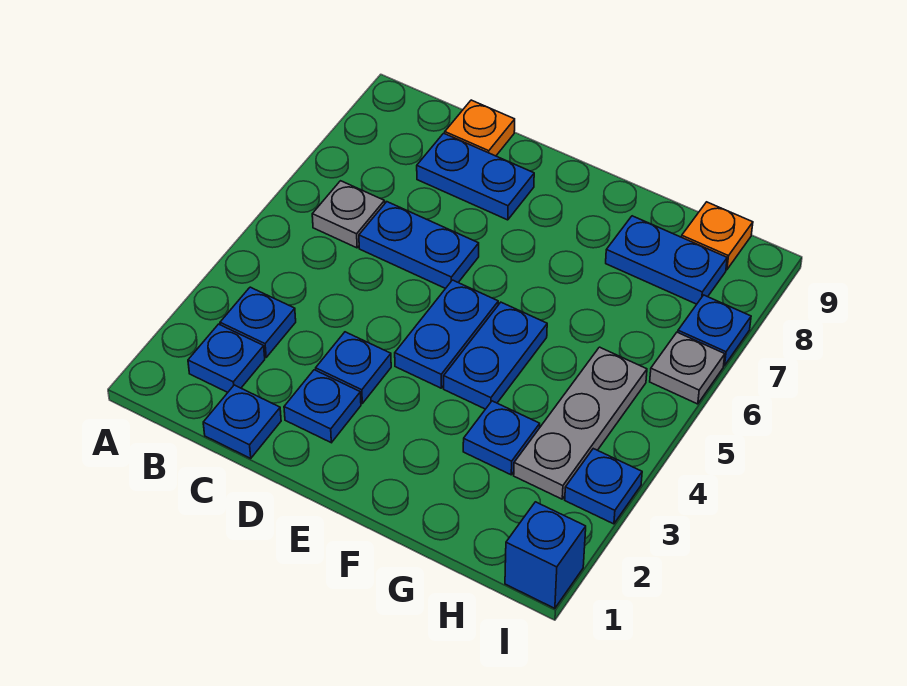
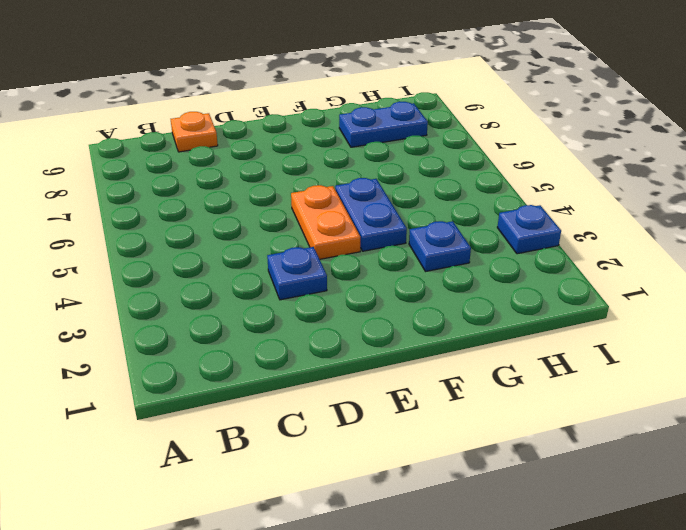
orange plate E4:E5 level 1 -> blue plate E4:E5 level 1
none -> blue plate B2 level 1
none -> blue plate B3 level 1
none -> grey plate B6 level 1

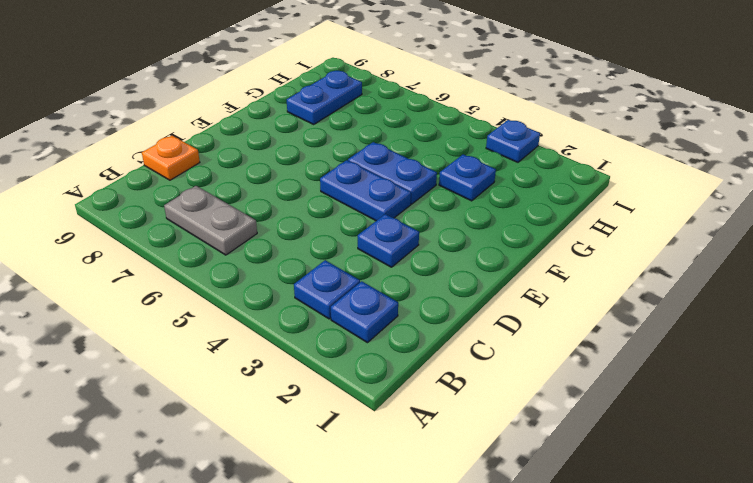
grey plate B6:B7 level 1 -> grey plate B6 level 1
none -> blue plate C1 level 1
none -> blue plate C6:D6 level 1
none -> blue plate C8:D8 level 1

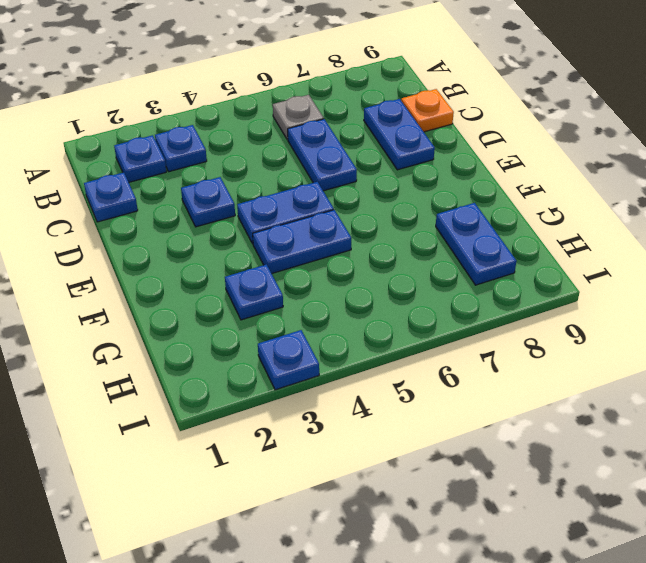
none -> blue plate D2 level 1
none -> grey plate H3:H5 level 1
none -> orange plate H9 level 1

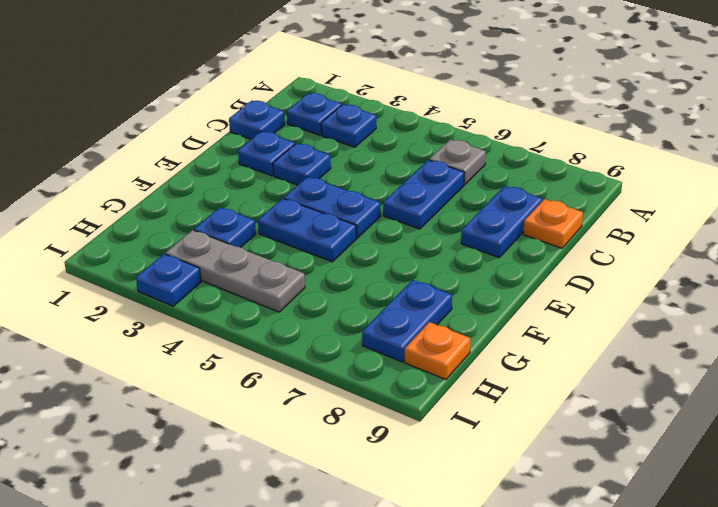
none -> blue brick I1 level 1
none -> grey plate I6 level 1
none -> blue plate I7 level 1

